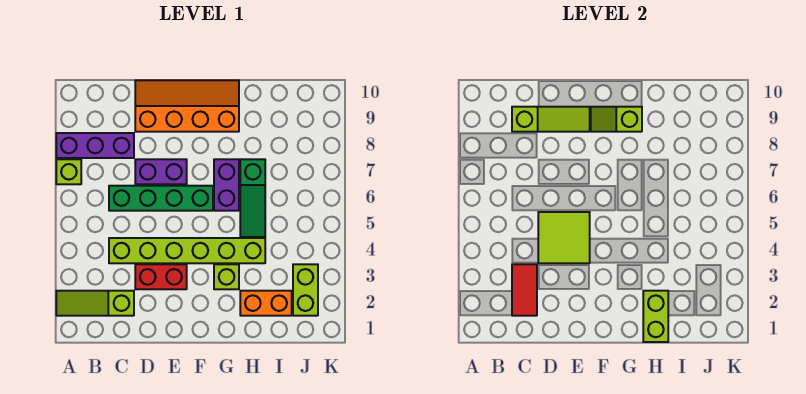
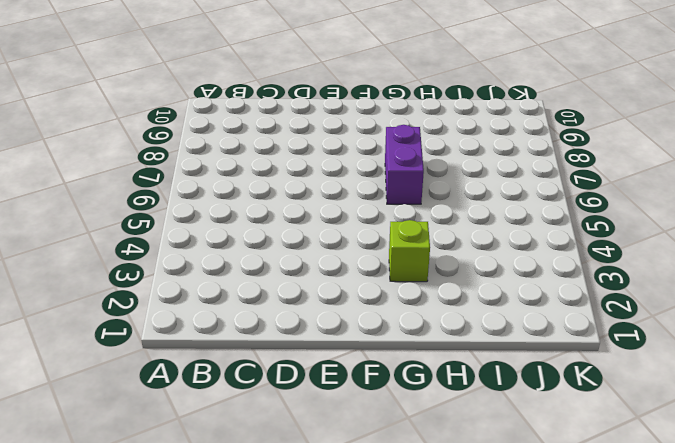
none -> lime slope A2:C2 level 1 top C
none -> lime brick A7 level 1
none -> purple brick A8:C8 level 1

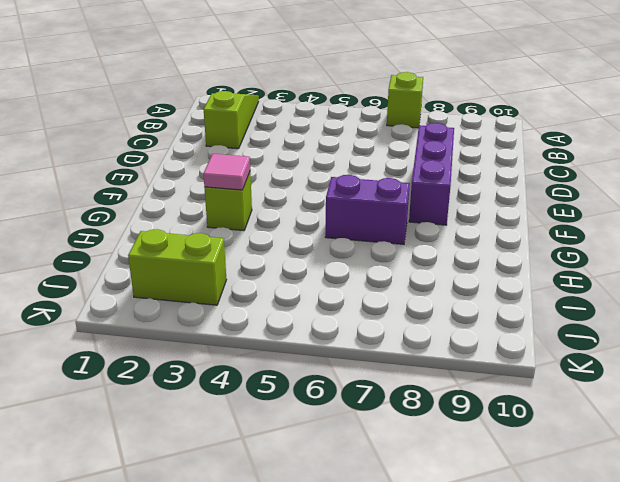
purple brick D8:F8 level 1 -> purple brick A8:C8 level 1
pink tile G3 level 2 -> none
none -> lime brick C4:H4 level 1
none -> green brick C6:F6 level 1
none -> red brick D3:E3 level 1

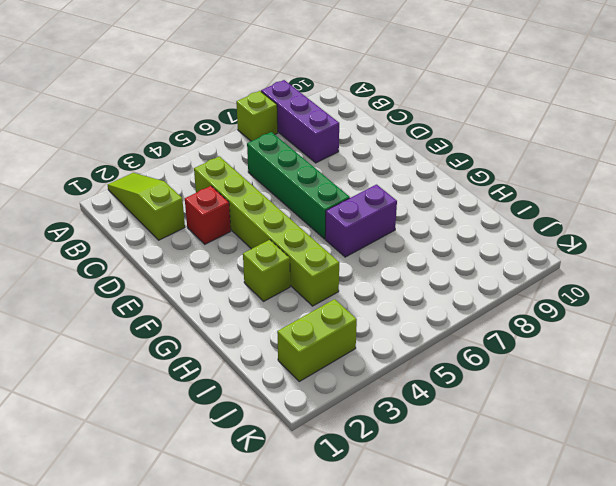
red brick D3 level 1 -> red brick D3:E3 level 1
none -> purple brick D7:E7 level 1
none -> orange slope D9:G10 level 1 top 9
none -> orange brick H2:I2 level 1

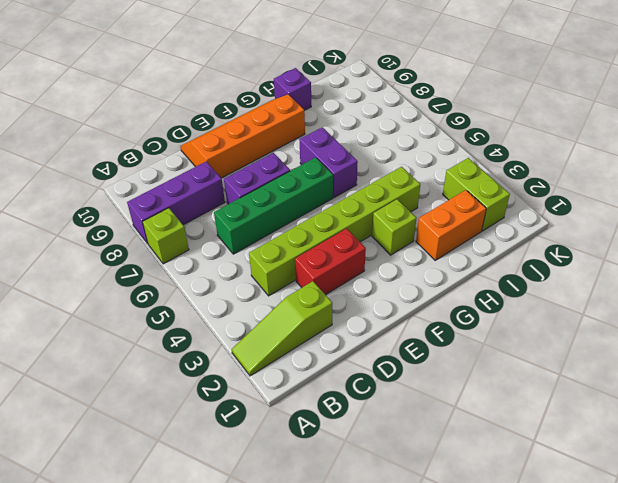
purple brick H10 level 1 -> none
none -> green slope H5:H7 level 1 top 7
none -> red tile C2:C3 level 2
none -> lime slope C9:E9 level 2 top C

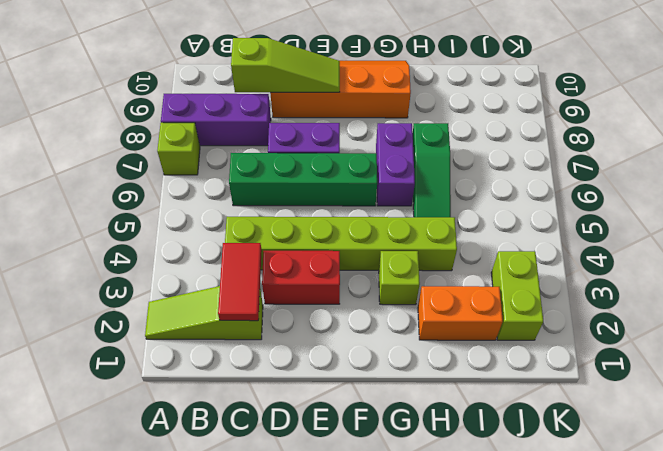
none -> lime tile D4:E5 level 2
none -> lime slope F9:G9 level 2 top G
none -> lime brick H1:H2 level 2

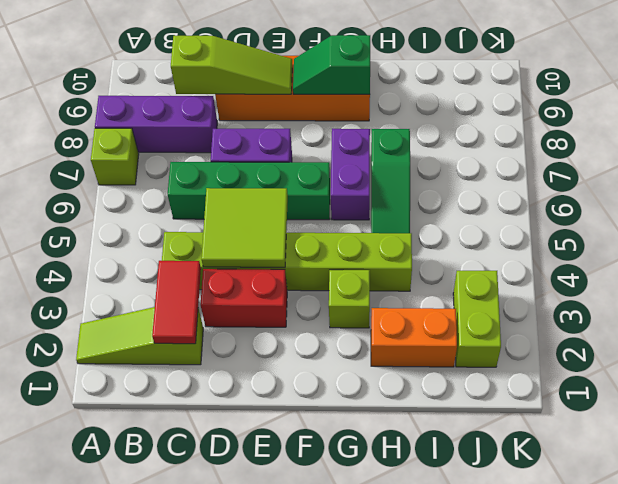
green slope F9:G9 level 2 top G -> lime slope F9:G9 level 2 top G
none -> lime brick H1:H2 level 2

